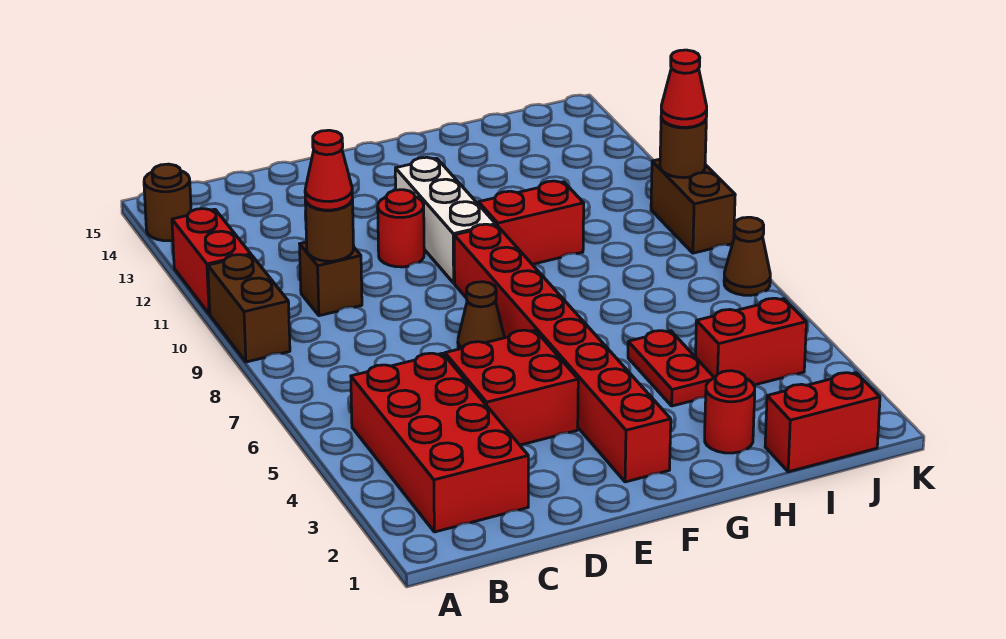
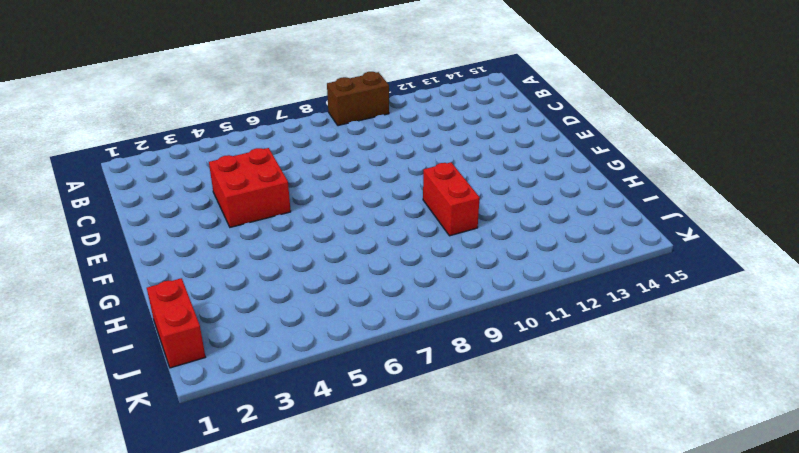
none -> red brick A11:A12 level 1
none -> brown round brick A14 level 1
none -> red brick B2:C5 level 1

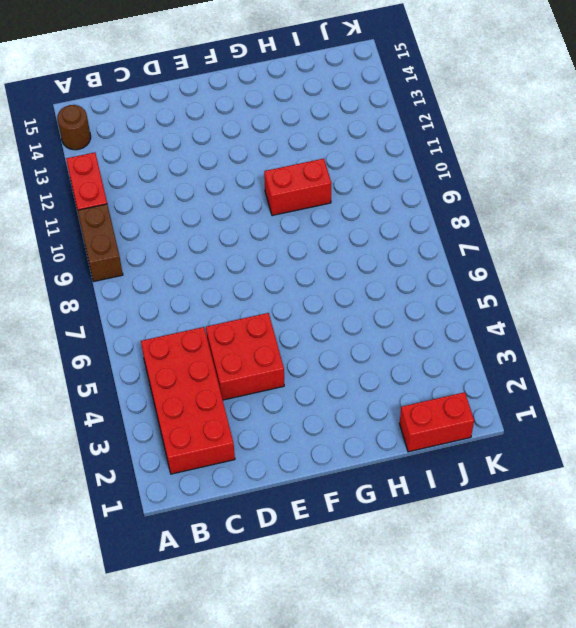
none -> brown brick C10 level 1
none -> brown cone E7 level 1
none -> red round brick E11 level 1

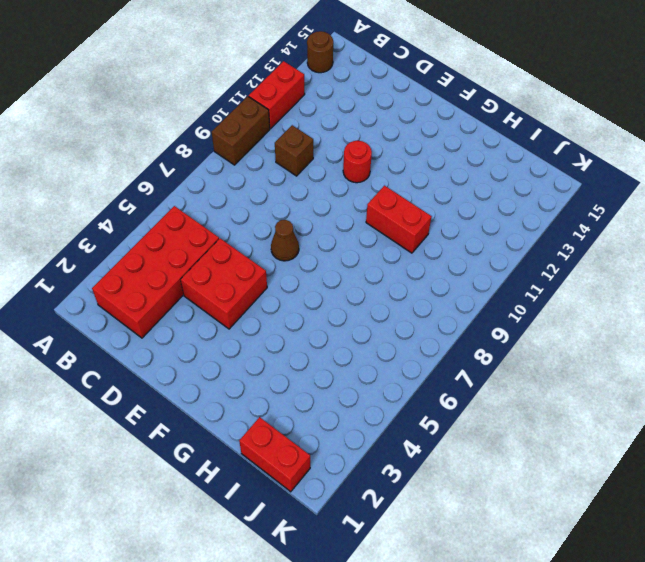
none -> red brick F2:F9 level 1
none -> white brick F10:F12 level 1
none -> red round brick H2 level 1

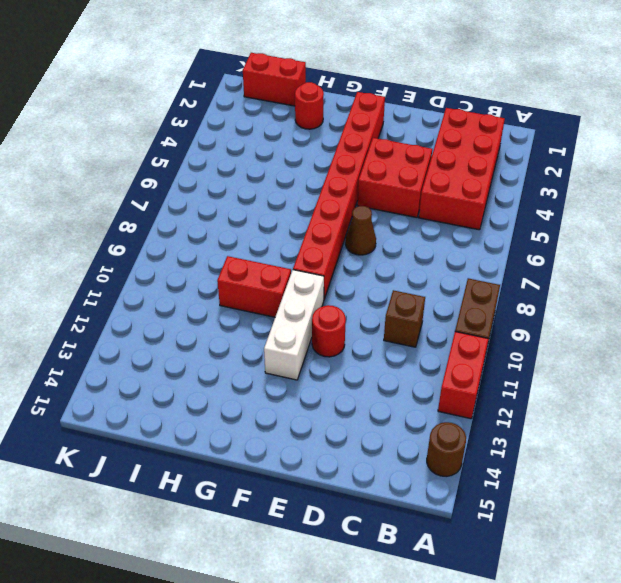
none -> red plate H4:H5 level 1
none -> red brick I4:J4 level 1
none -> brown cone K7 level 1

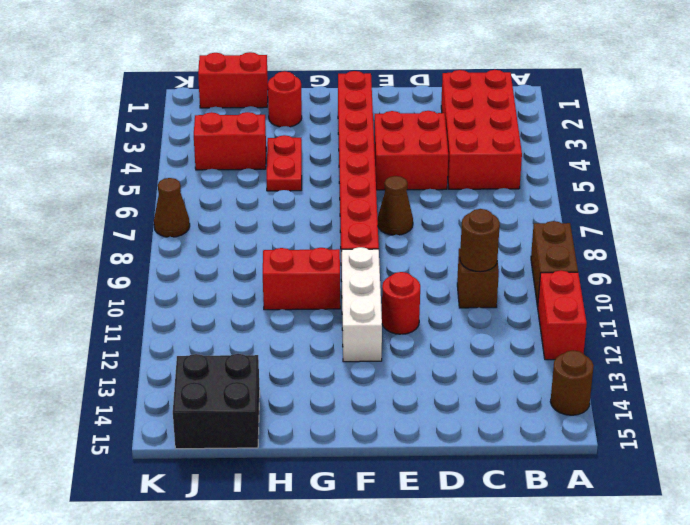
black brick I14:J15 level 1 -> none
none -> brown brick K9:K10 level 1
none -> brown round brick K10 level 2
none -> red cone C10 level 3

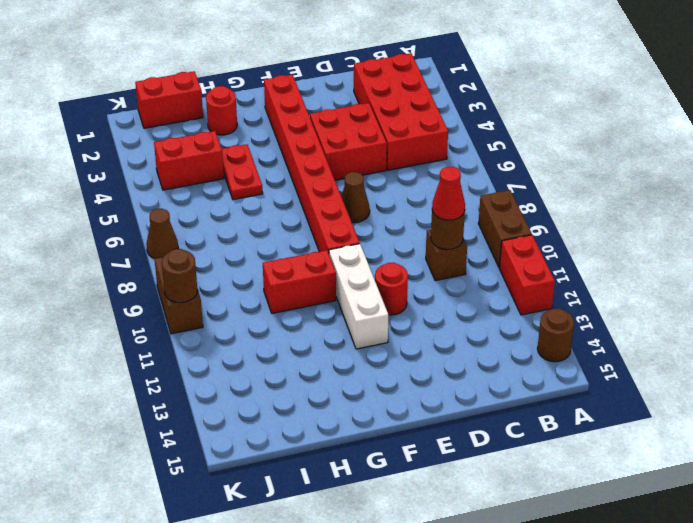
none -> red cone K10 level 3

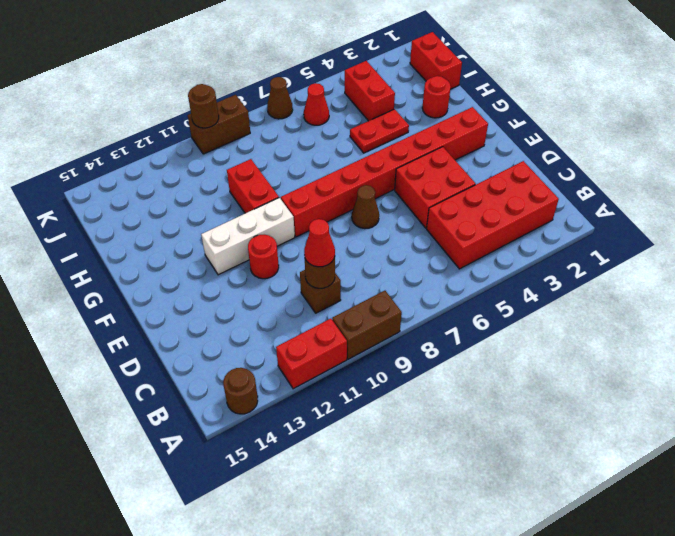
red cone J6 level 1 -> red cone K10 level 3

